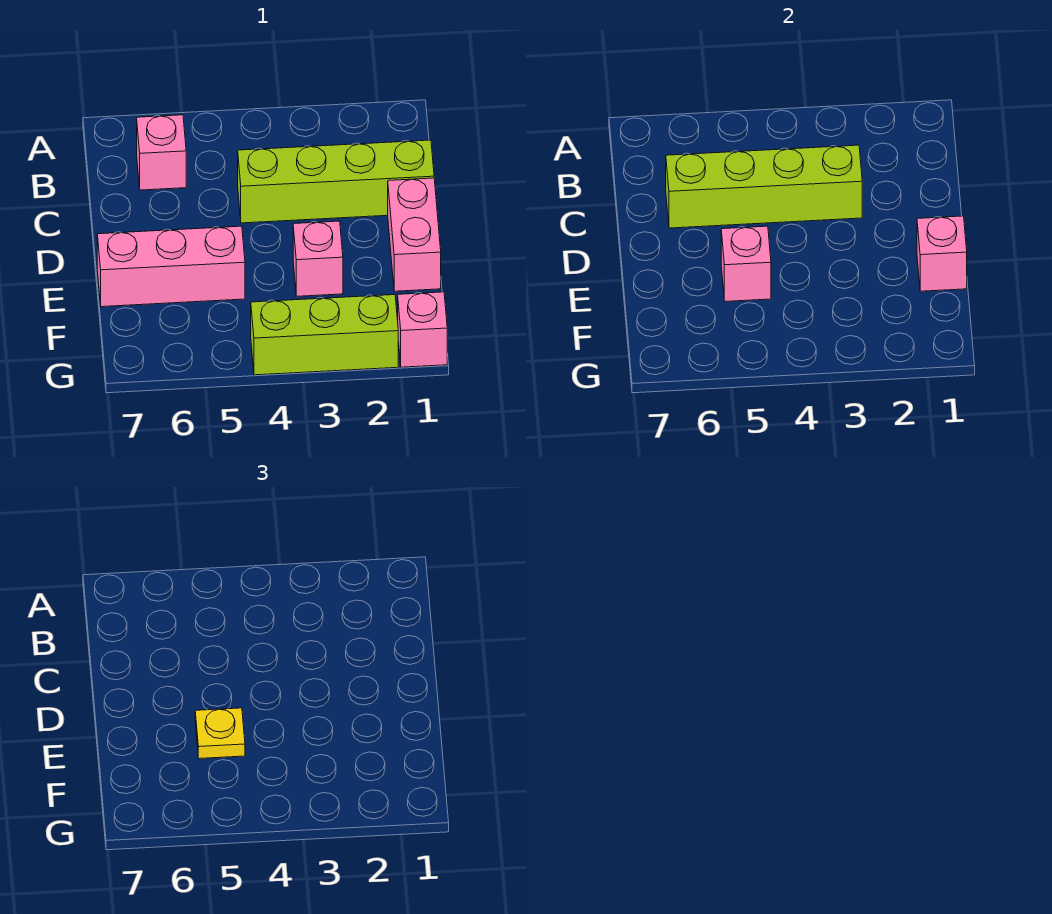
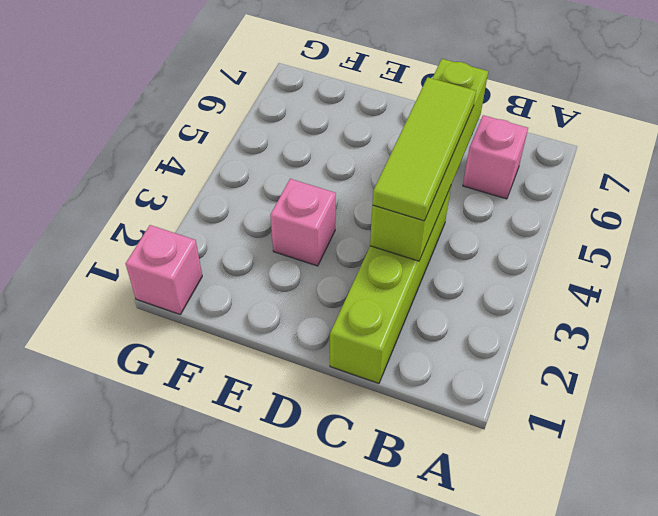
lime tile C3:C5 level 3 -> none
none -> pink brick D1:E1 level 1
none -> pink brick E5:E7 level 1

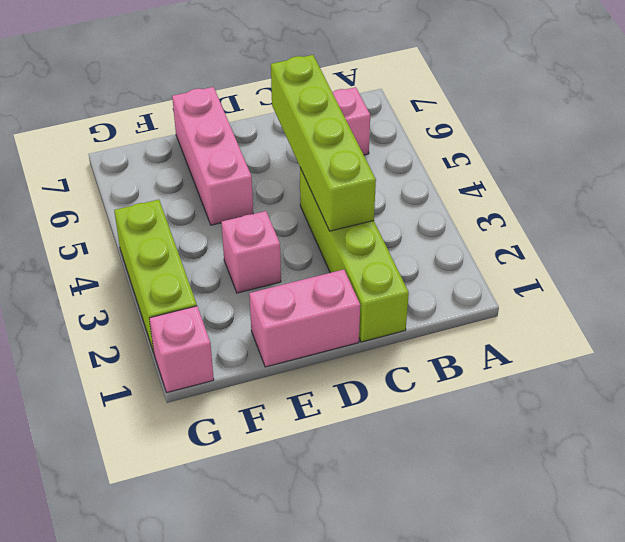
none -> pink brick E1 level 2
none -> pink brick E5 level 2

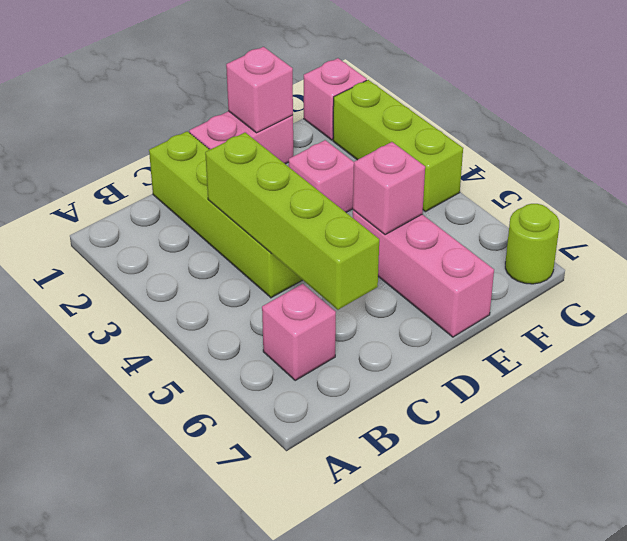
lime round brick G7 level 1 -> none
none -> yellow plate E5 level 3

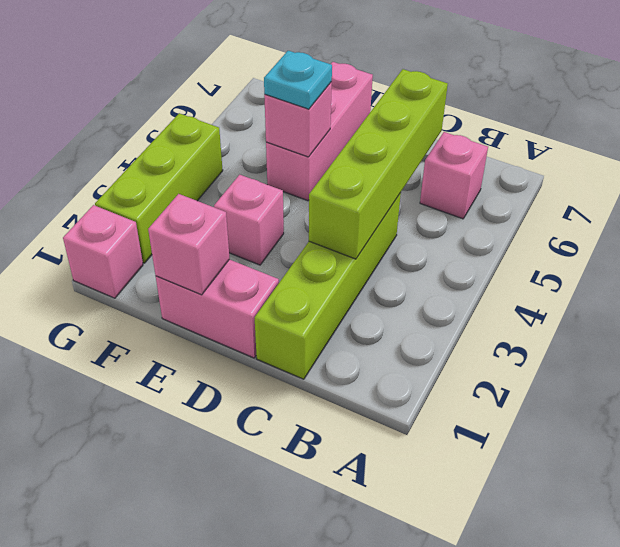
cyan plate E5 level 3 -> yellow plate E5 level 3

